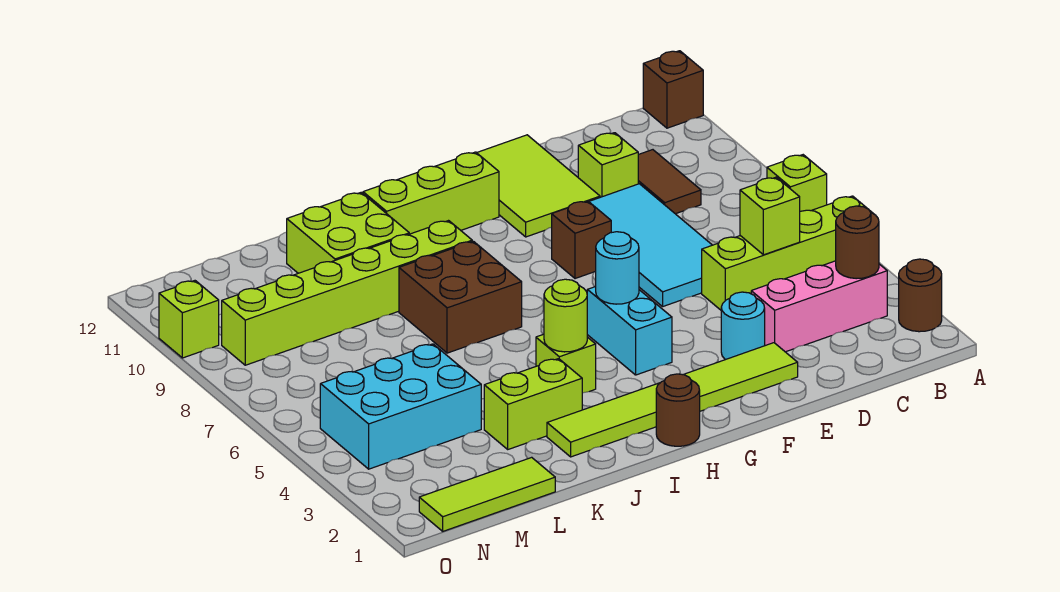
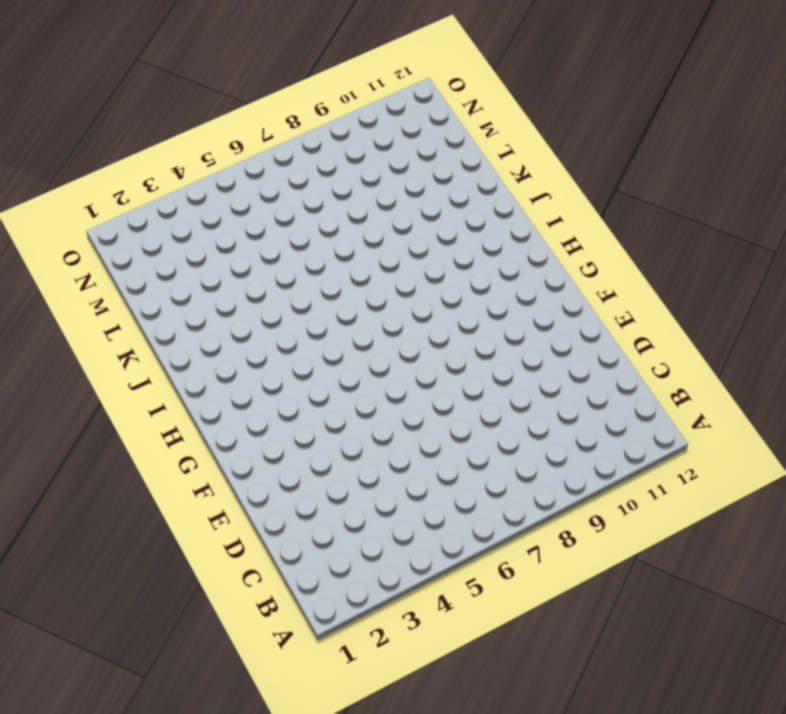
none -> brown round brick A2 level 1
none -> lime brick A5:D5 level 1
none -> lime brick A7 level 1

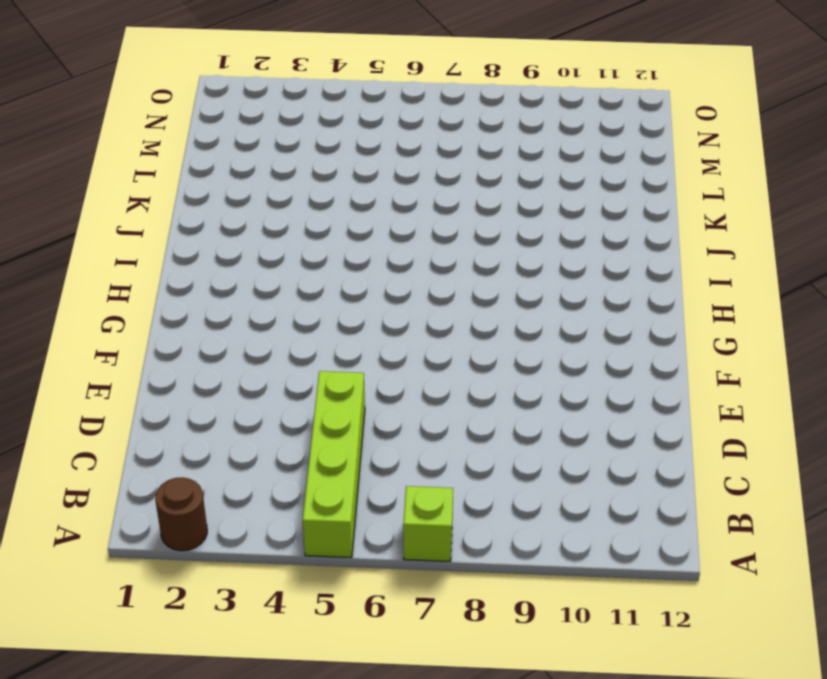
none -> brown brick A12 level 1
none -> pink brick B3:D3 level 1
none -> brown tile C9:C10 level 1

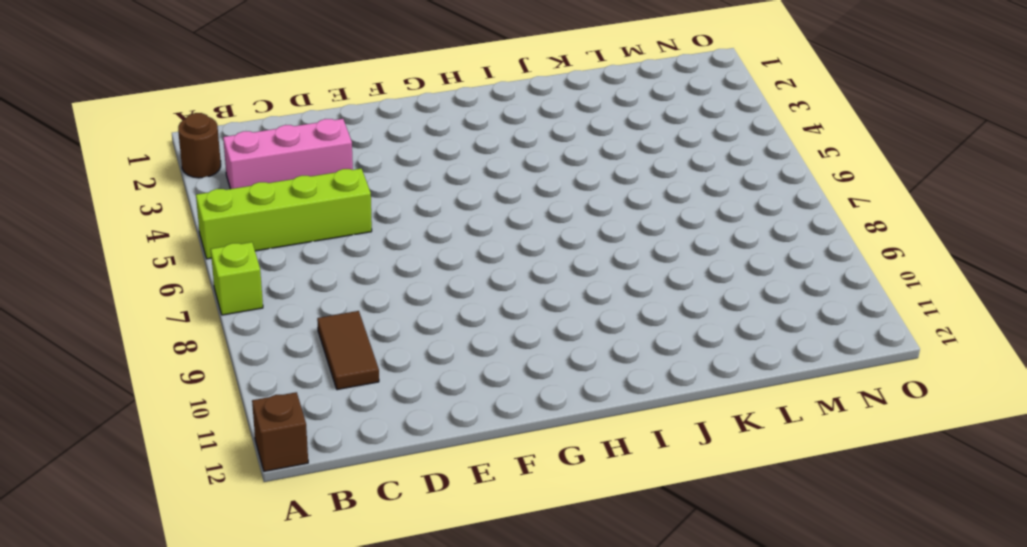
none -> cyan tile D6:E9 level 1
none -> lime brick D10 level 1
none -> lime tile E2:J2 level 1

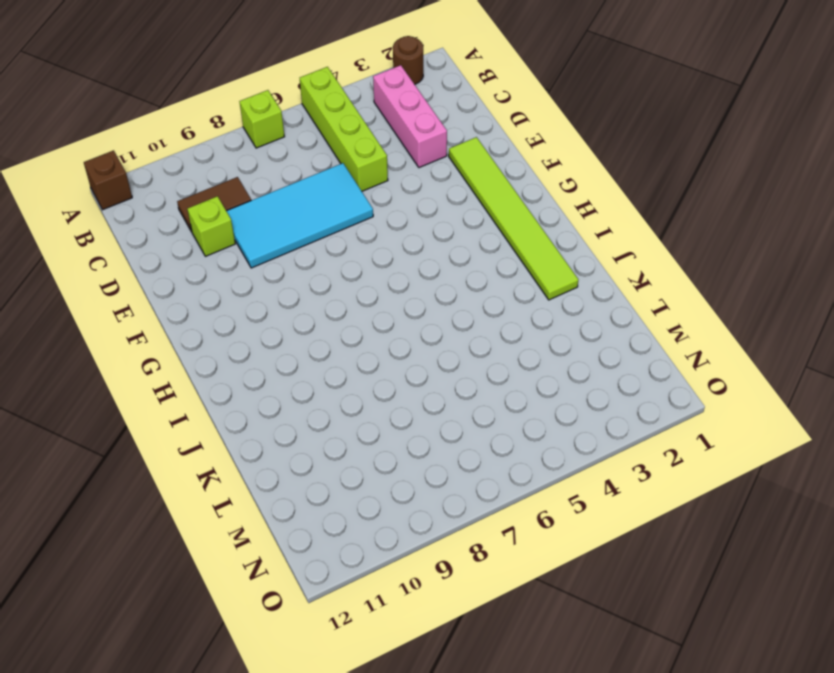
none -> cyan round brick E3 level 1
none -> lime tile E10:F12 level 1
none -> brown brick F8 level 1

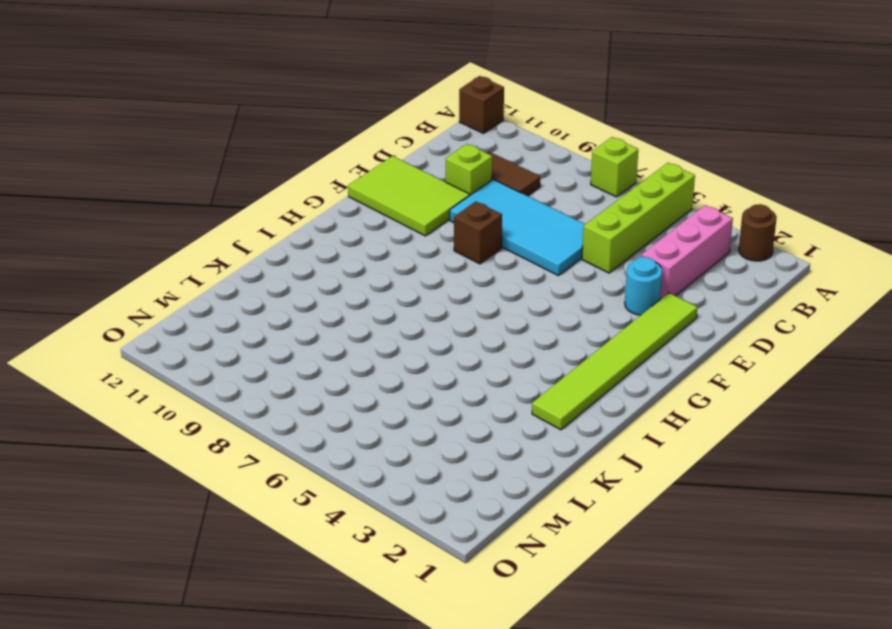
none -> cyan brick G4:G5 level 1
none -> lime brick G11:I11 level 1
none -> brown round brick H1 level 1

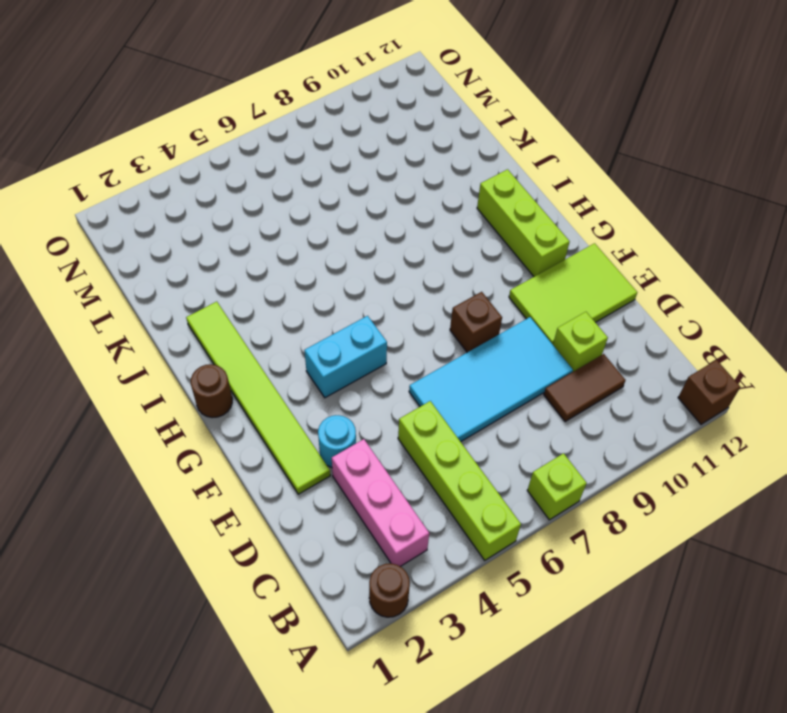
none -> lime brick I4 level 1
none -> brown brick I7:J8 level 1
none -> lime brick I9:N9 level 1

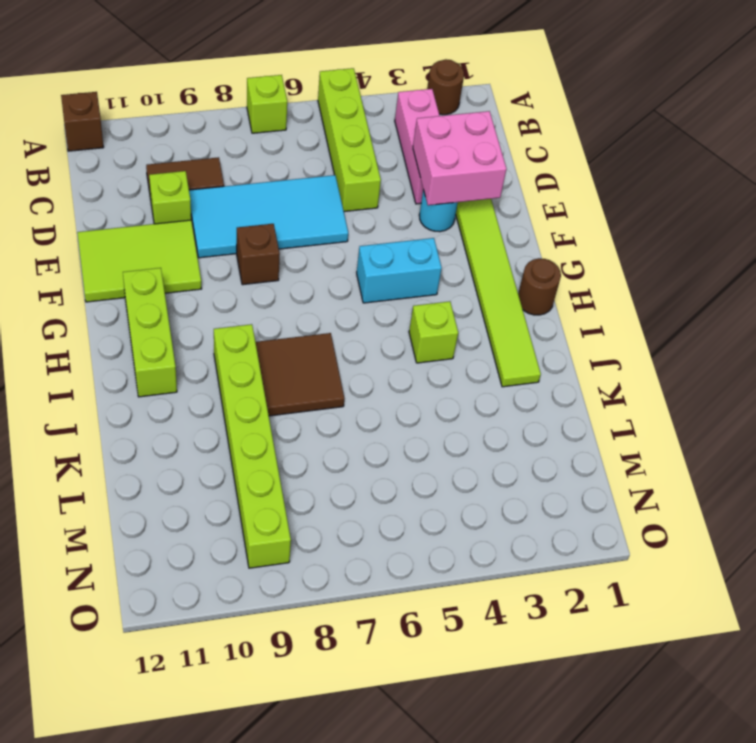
pink brick D2:E3 level 2 -> none
brown tile I7:J8 level 1 -> brown brick I7:J8 level 1
none -> lime brick J3:K3 level 1
none -> lime brick J10:K11 level 1
none -> lime tile L1:N1 level 1

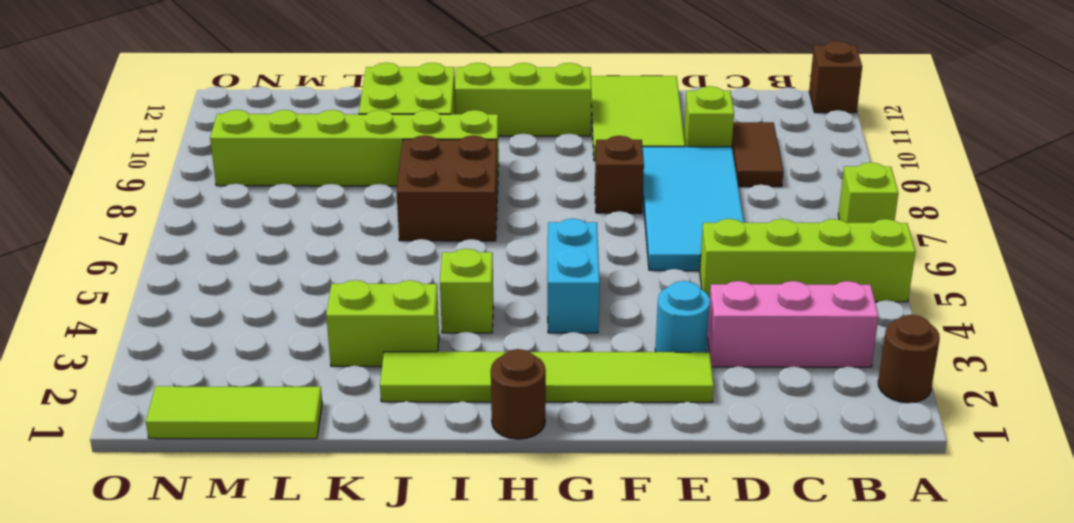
none -> cyan brick L4:N5 level 1
none -> lime brick O10 level 1
none -> brown round brick B3 level 2

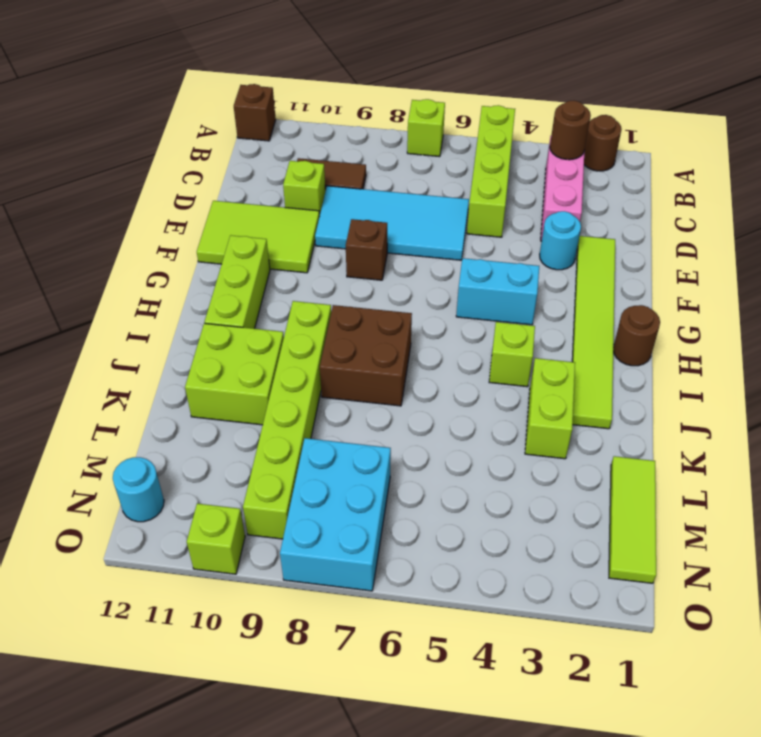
cyan brick M7:O8 level 1 -> cyan brick L4:N5 level 1
cyan round brick N12 level 1 -> cyan round brick G5 level 2
none -> lime brick C5 level 2
none -> lime round brick I4 level 2

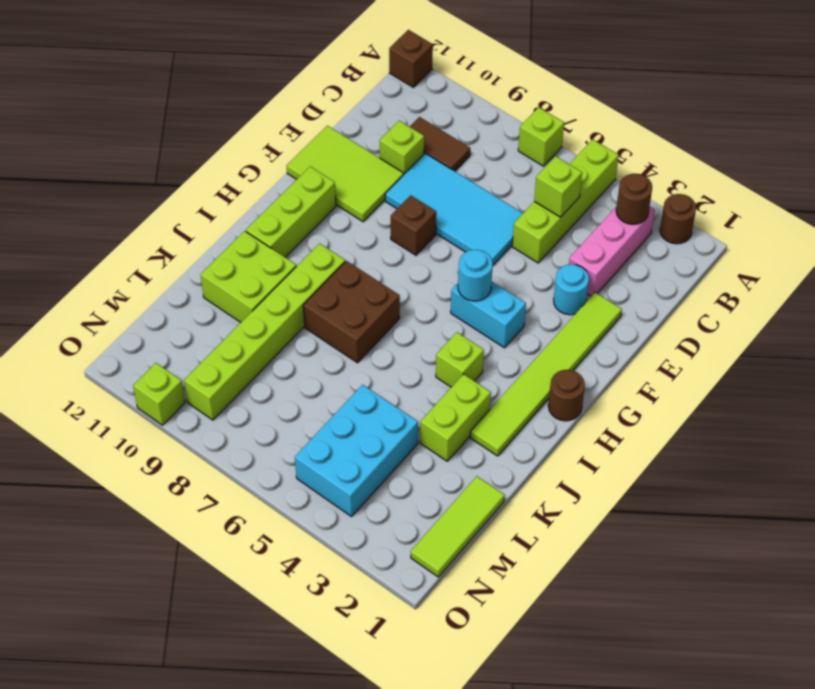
none -> lime round brick I4 level 2

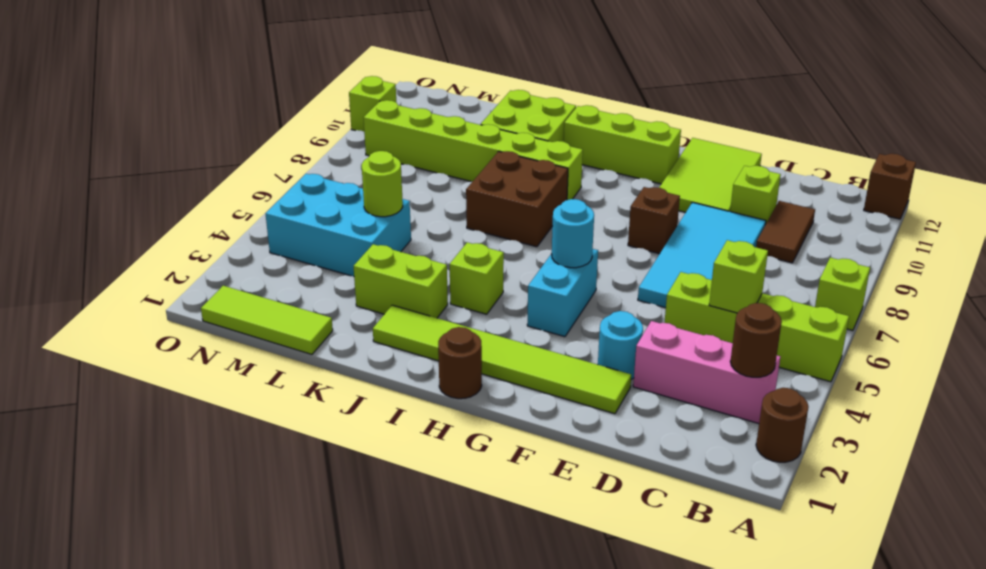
lime round brick L5 level 2 -> lime round brick I4 level 2

